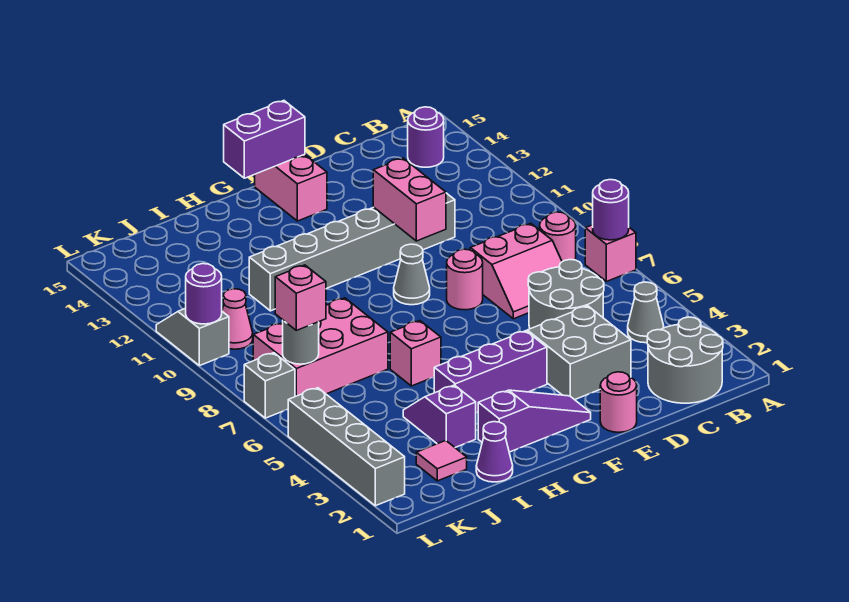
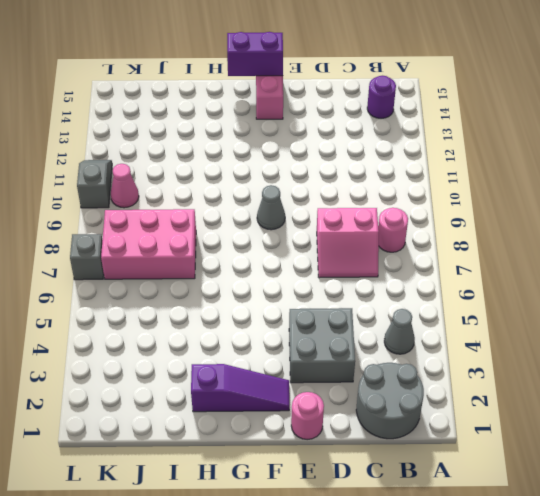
none -> pink brick A7 level 1
none -> grey round brick C5:D6 level 1
none -> grey brick D11:I11 level 1
none -> pink round brick E8 level 1

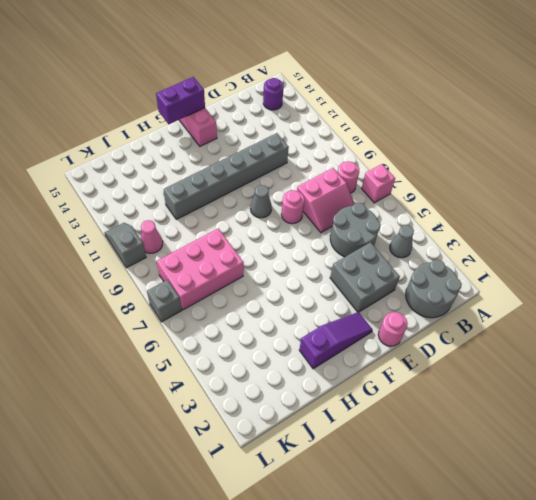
none -> purple brick F4:H4 level 1
none -> pink brick H6 level 1
none -> purple cone I1 level 1
none -> purple slope I3:I4 level 1 top 3

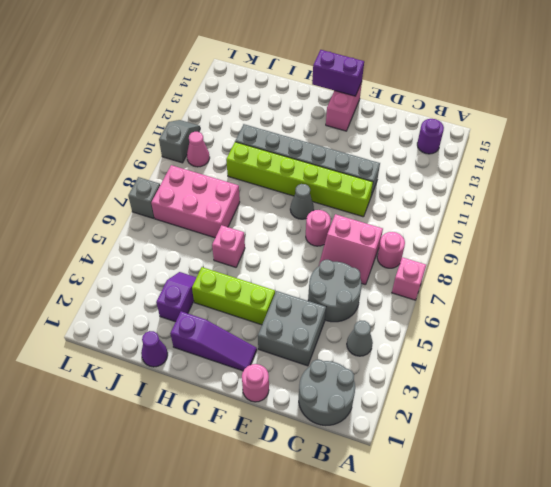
lime brick D10:I10 level 1 -> none
lime brick F4:H4 level 1 -> purple brick F4:H4 level 1
none -> pink tile J2 level 1
none -> grey brick L2:L5 level 1
none -> purple round brick A7 level 2
none -> pink brick E10:E11 level 2

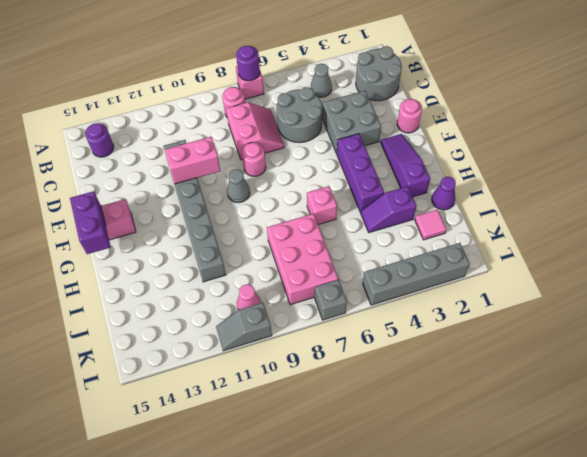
none -> grey round brick K7 level 2
none -> purple round brick L10 level 2
none -> pink brick K7 level 3

